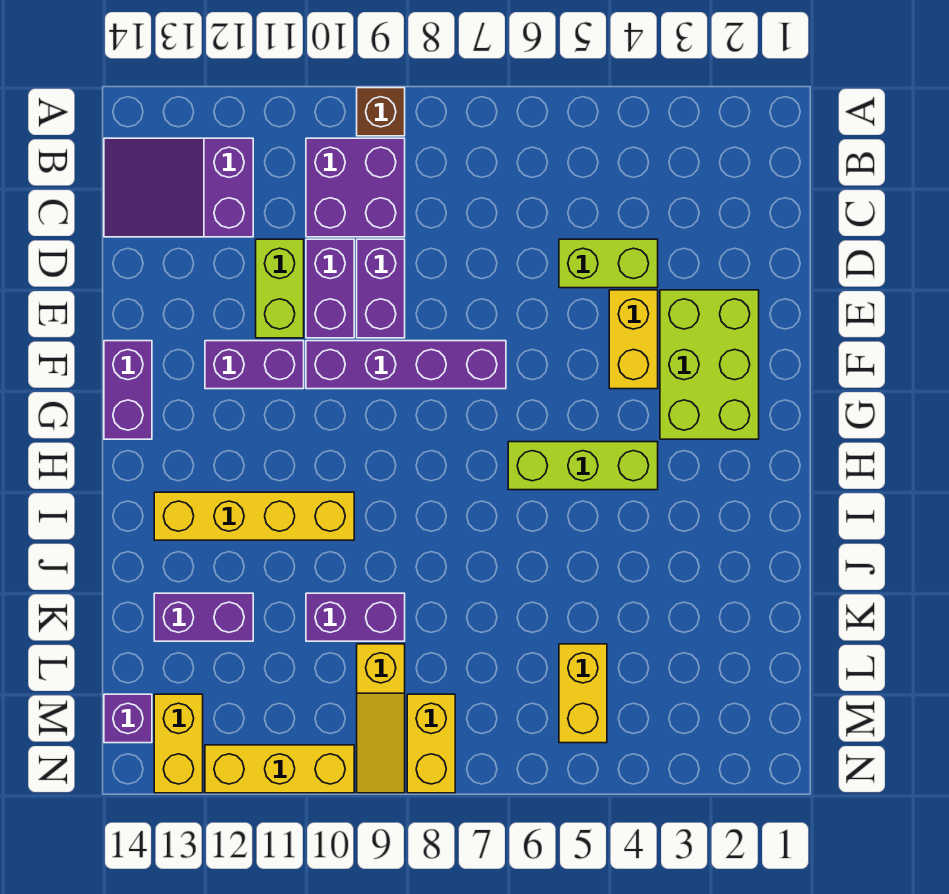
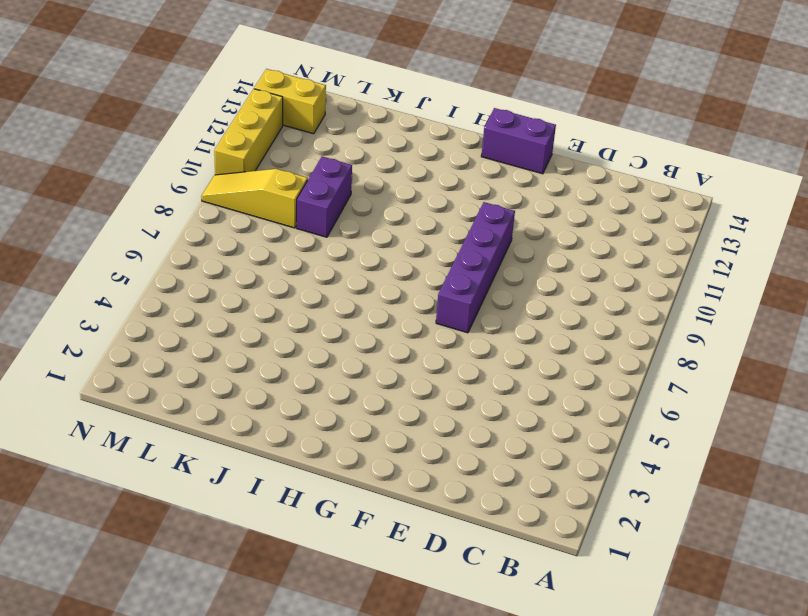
none -> brown brick A9 level 1
none -> purple brick B9:C10 level 1
none -> purple slope B12:C14 level 1 top 12

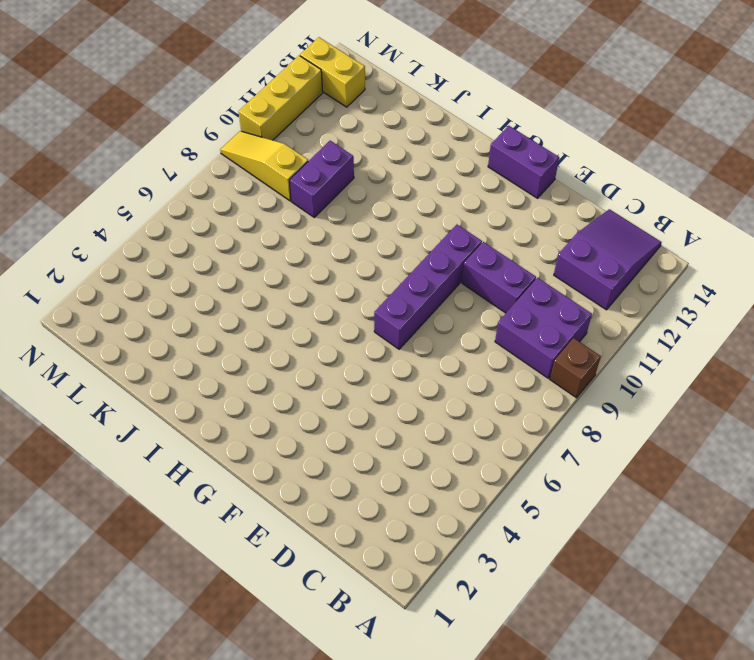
none -> lime brick D4:D5 level 1
none -> purple brick D9:E9 level 1
none -> lime brick D11:E11 level 1

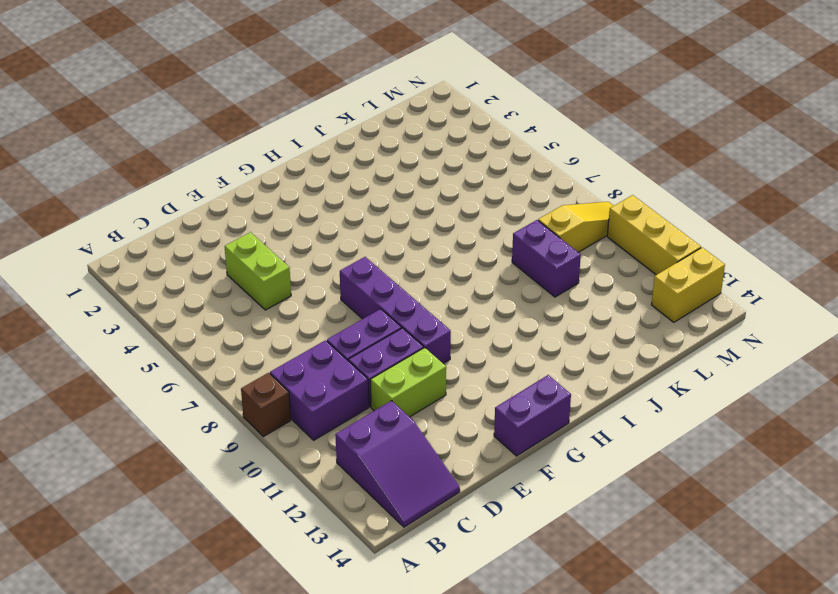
none -> lime brick E2:G3 level 1
none -> yellow brick E4:F4 level 1
none -> purple brick F11:F12 level 1

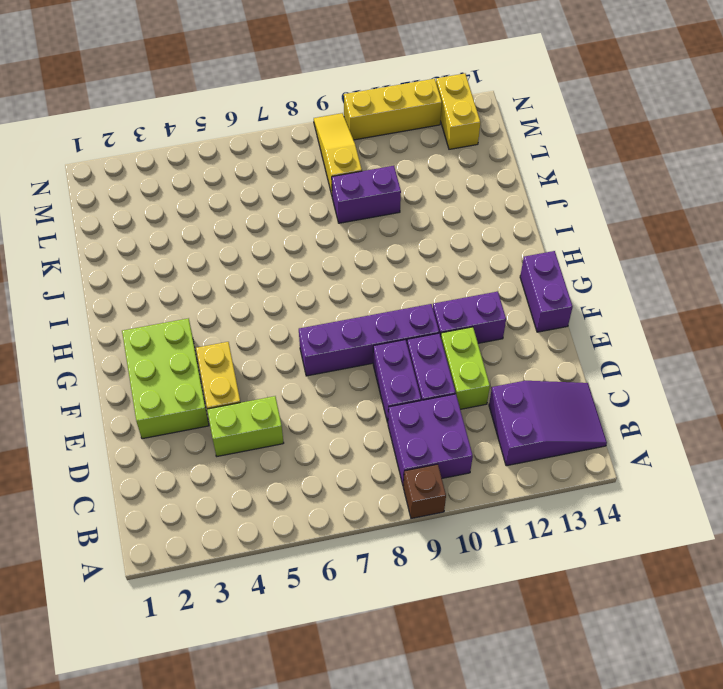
none -> lime brick H4:H6 level 1
none -> yellow brick I10:I13 level 1
none -> purple brick K12:K13 level 1

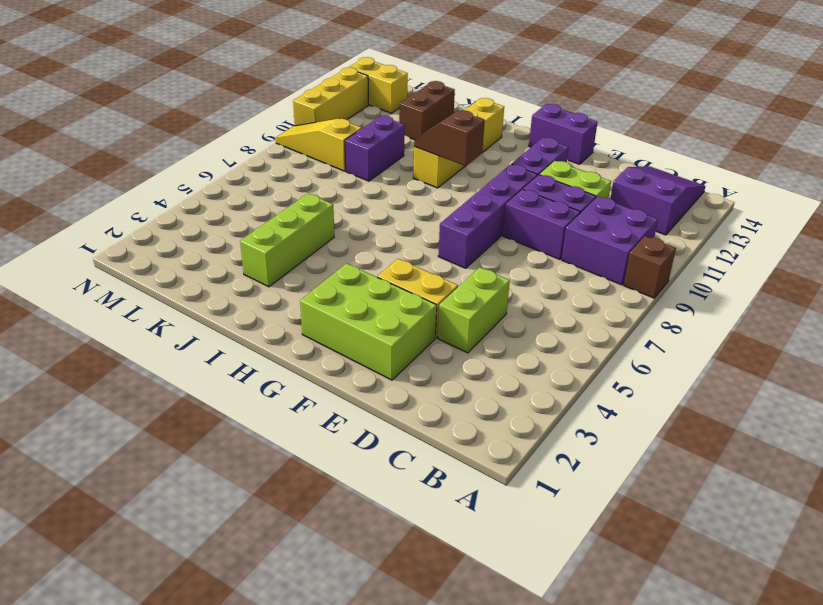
brown slope H10:I10 level 2 top H -> none
lime brick J3:J5 level 1 -> lime brick H4:H6 level 1
brown brick K12:K13 level 1 -> purple brick K12:K13 level 1
none -> yellow brick L5:M5 level 1
none -> yellow brick M8:N8 level 1
none -> purple brick M14 level 1

